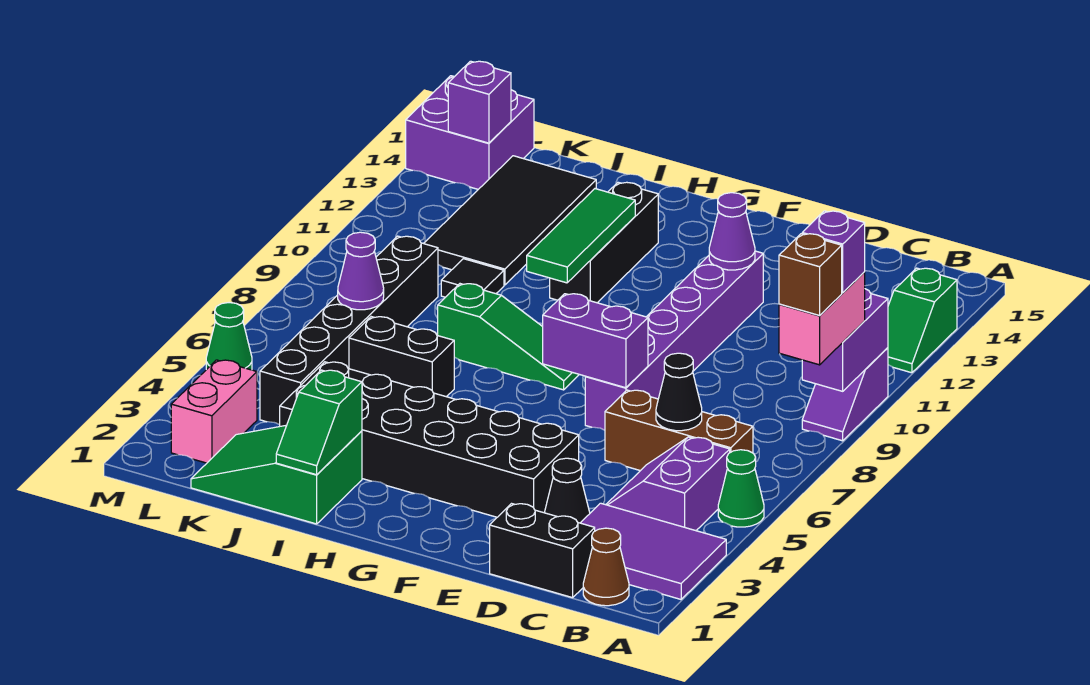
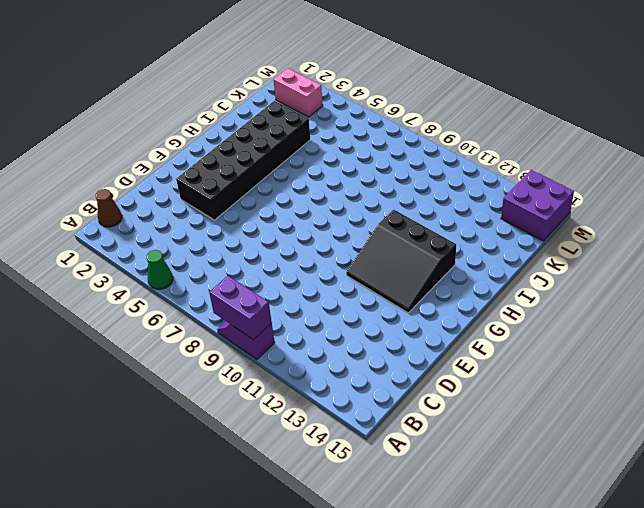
black slope F11:H13 level 1 top H -> black brick H11:H13 level 1
none -> purple tile A2:C3 level 1
none -> green slope A12:A13 level 1 top 13
none -> purple slope B4:C5 level 1 top B
none -> brown brick B6:D6 level 1

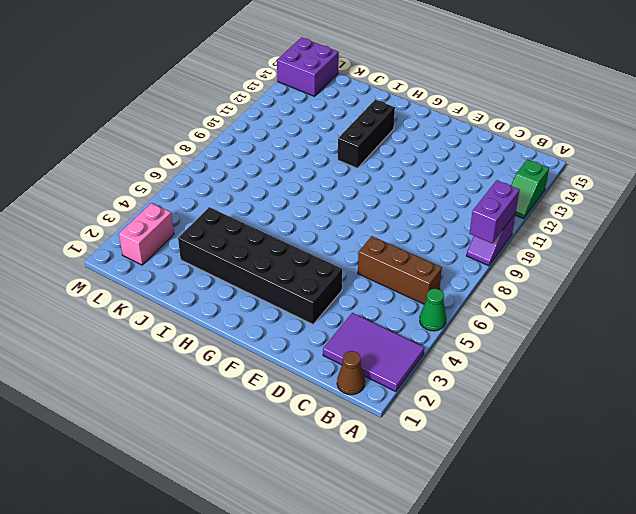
none -> purple slope B4:C5 level 1 top B
none -> black brick C1:D1 level 1
none -> black cone D3 level 1
none -> purple brick E7:E12 level 1

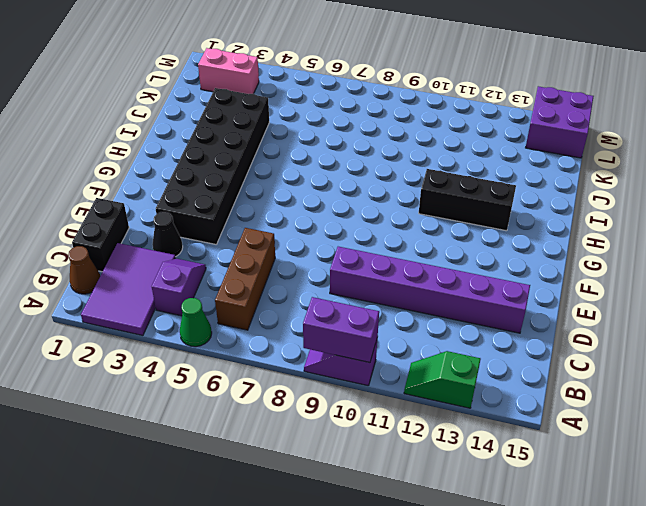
purple slope B4:C4 level 1 top B -> purple slope B4:C5 level 1 top B
purple brick D9:D14 level 1 -> purple brick E7:E12 level 1
none -> green slope G8:I8 level 1 top I
none -> green slope I1:K2 level 1 top I
none -> black brick I6:J6 level 1
none -> black tile J10 level 1

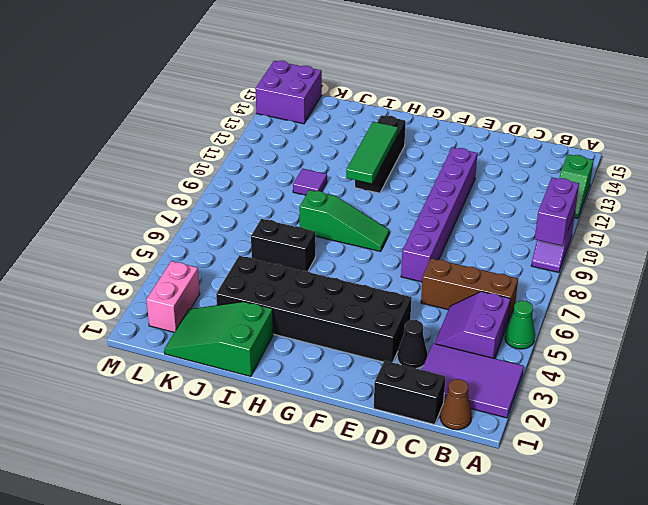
purple tile J10 level 1 -> black tile J10 level 1
none -> black tile J11:K14 level 1
none -> black brick K4:K9 level 1
none -> green cone M5 level 1
none -> black cone C6 level 2

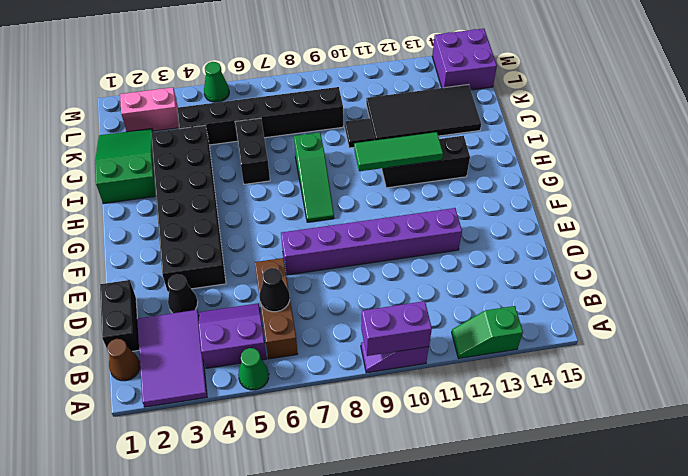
none -> purple brick E7:F7 level 2
none -> purple cone E12 level 2
none -> green slope I1:I2 level 2 top 2
none -> purple cone K7 level 2

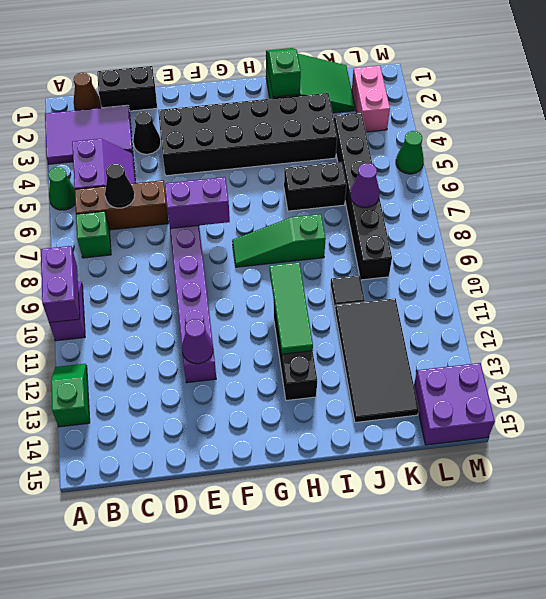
green brick B7 level 1 -> none
none -> purple brick L14 level 2
none -> pink brick A8:A9 level 3
none -> brown brick A8 level 4
none -> purple brick A9 level 4

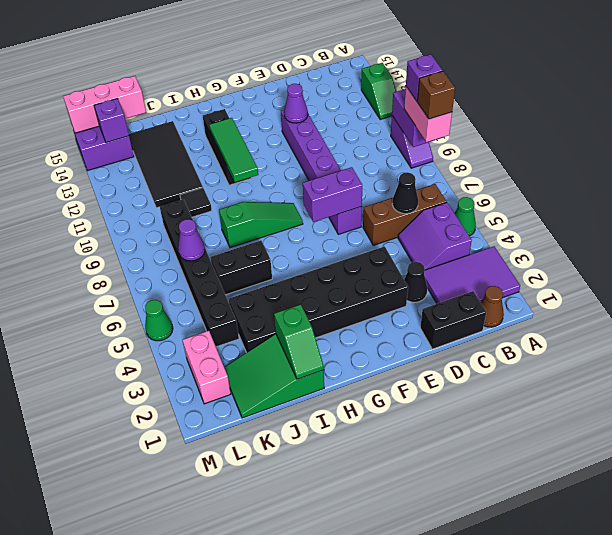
pink brick K15:M15 level 2 -> none

